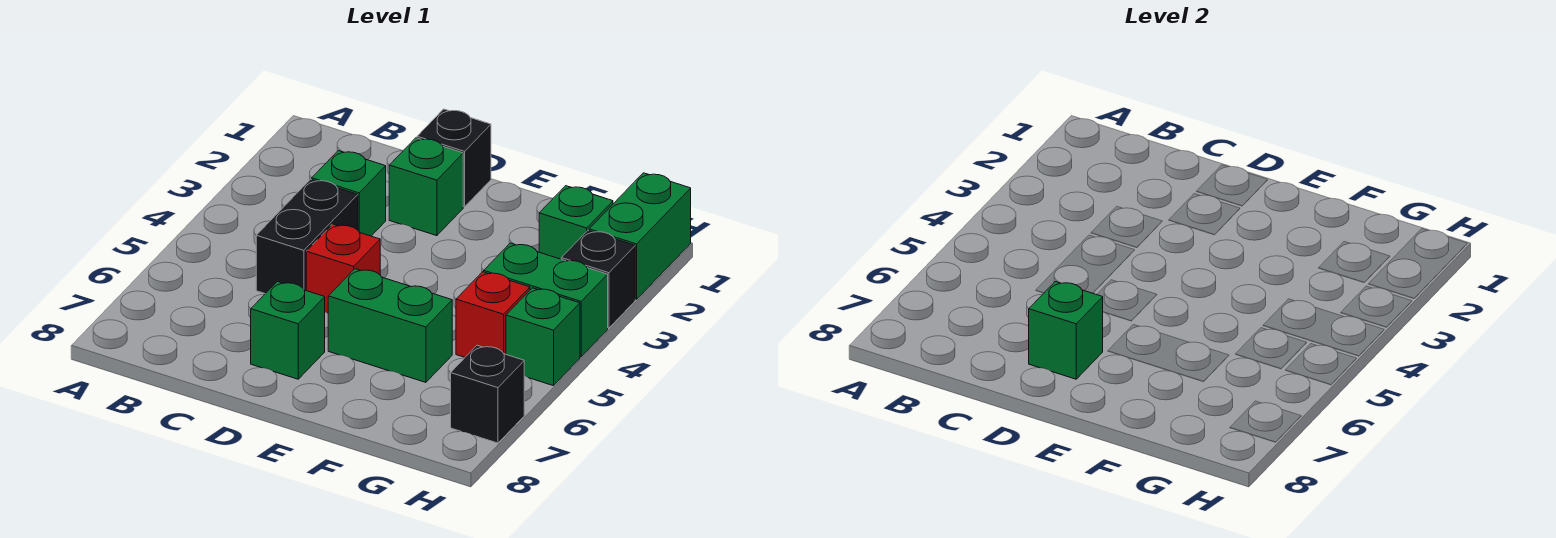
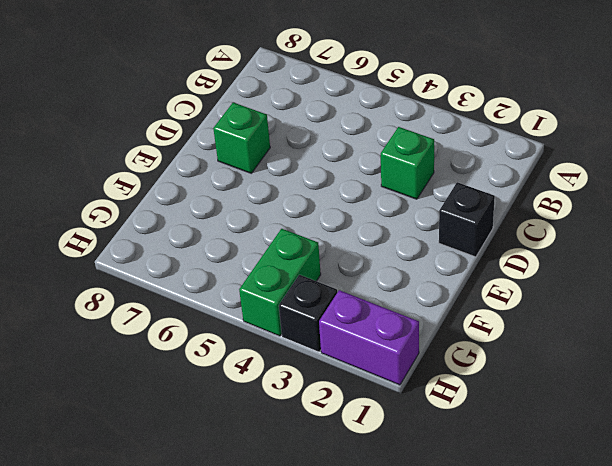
purple brick H1:H2 level 1 -> green brick H1:H2 level 1
none -> black brick C4:C5 level 1
none -> green brick D2 level 1
none -> red brick D5 level 1

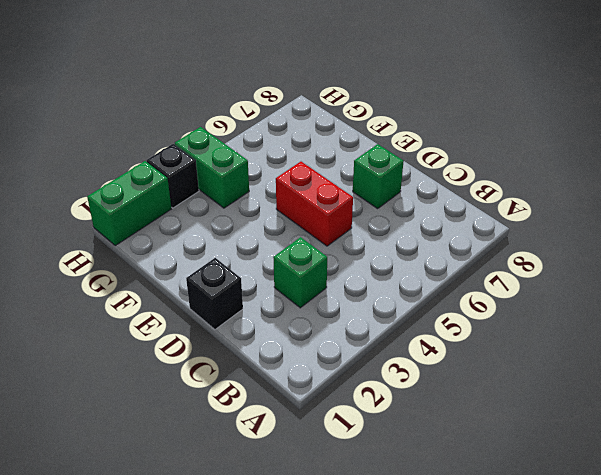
red brick D5:E5 level 1 -> red brick D5 level 1
none -> black brick C4:C5 level 1
none -> green brick D2 level 1
none -> green brick E6:F6 level 1

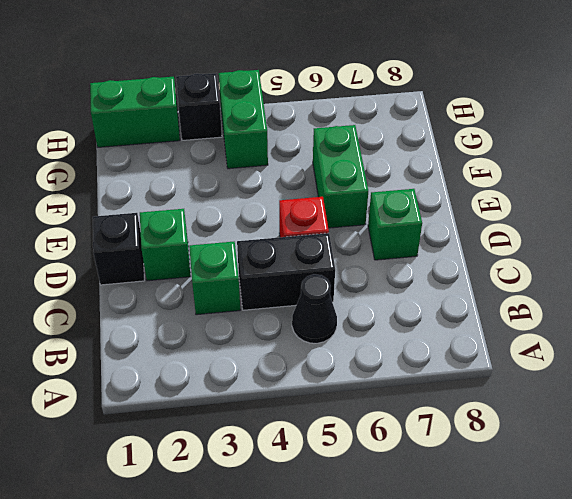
black cone B5 level 1 -> none
none -> green brick G2 level 1
none -> red brick G5 level 1
none -> green brick H5 level 1

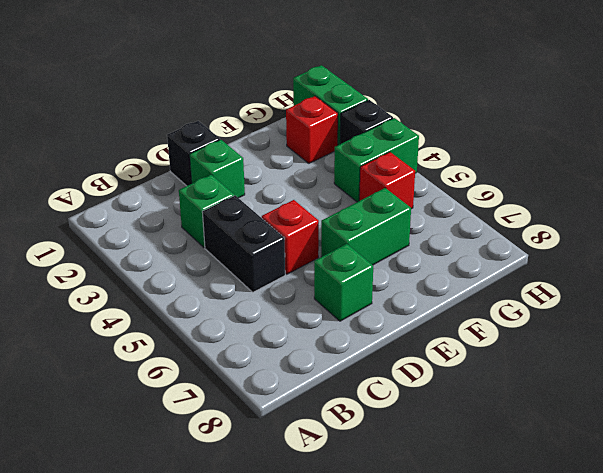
red brick G2 level 1 -> green brick G2 level 1
none -> green brick H5 level 1
none -> black brick H7 level 1
none -> green brick D7 level 2

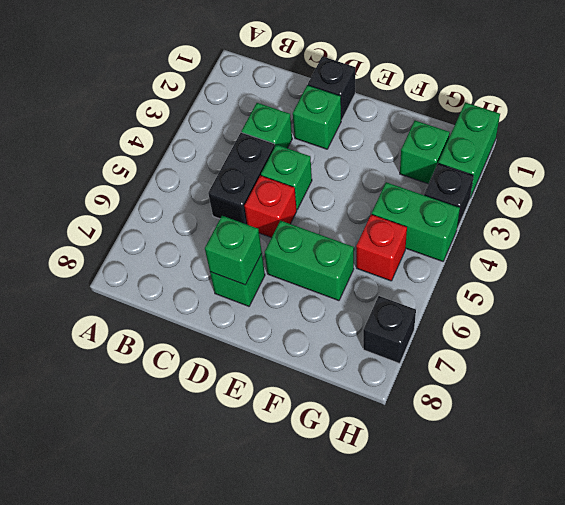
green brick D4 level 1 -> green brick H5 level 1

